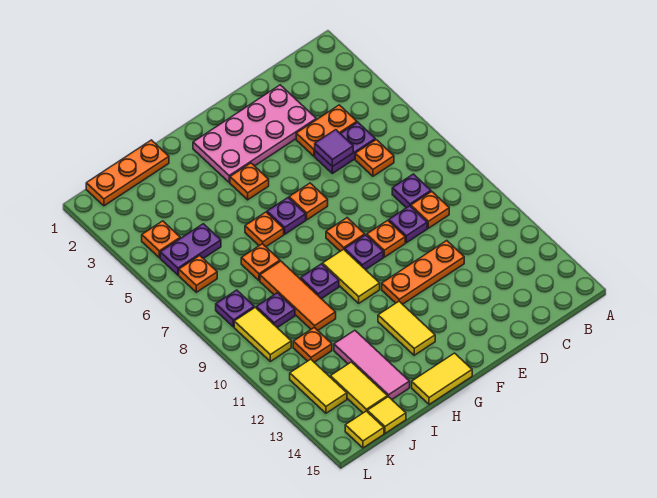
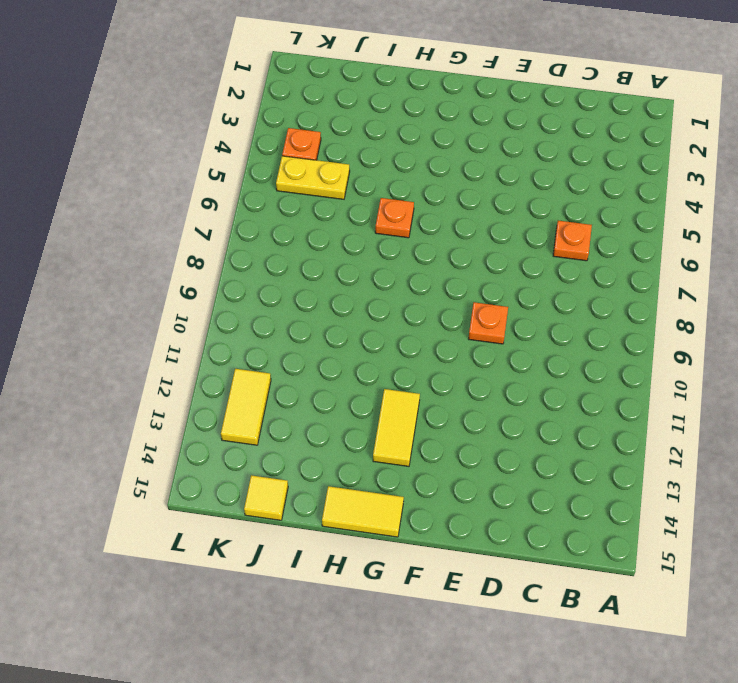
yellow plate J5:K5 level 1 -> purple plate J5:K5 level 1
none -> orange plate C4:D4 level 1
none -> purple plate C5:D5 level 1
none -> purple plate C8 level 1
none -> orange plate C9 level 1

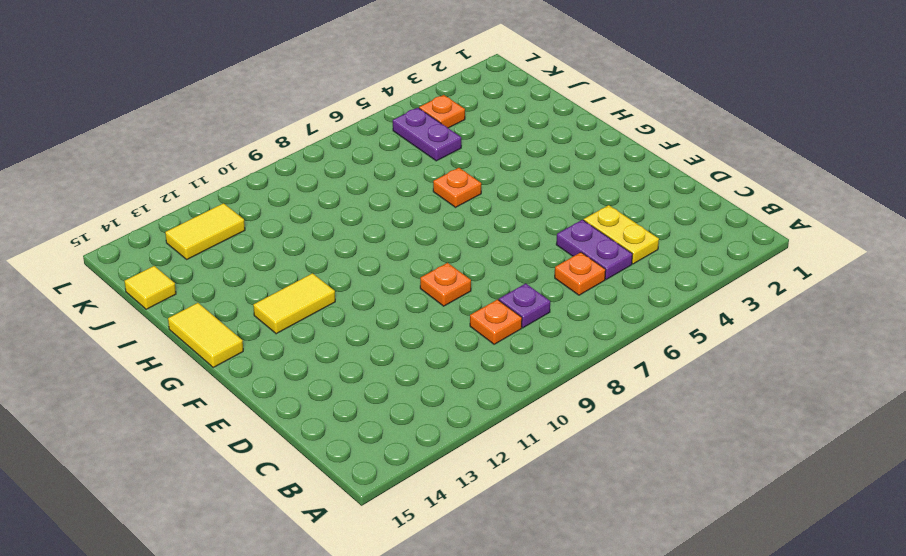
yellow plate C4:D4 level 1 -> orange plate C4:D4 level 1
none -> pink plate D2:G3 level 1
none -> purple plate D9 level 1
none -> orange plate D11:F11 level 1
none -> orange plate F6 level 1

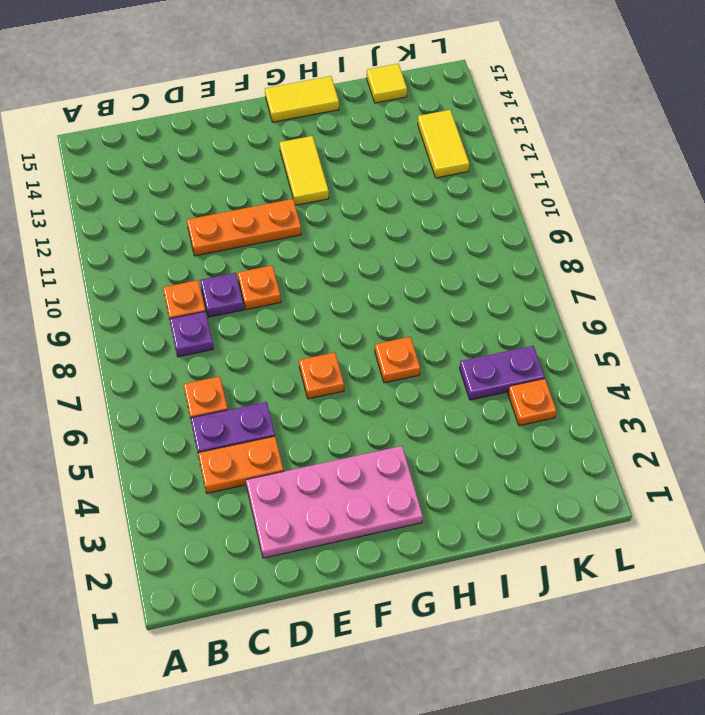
none -> orange plate F8 level 1
none -> purple plate F9 level 1
none -> orange plate G4 level 1
none -> purple plate G6 level 1

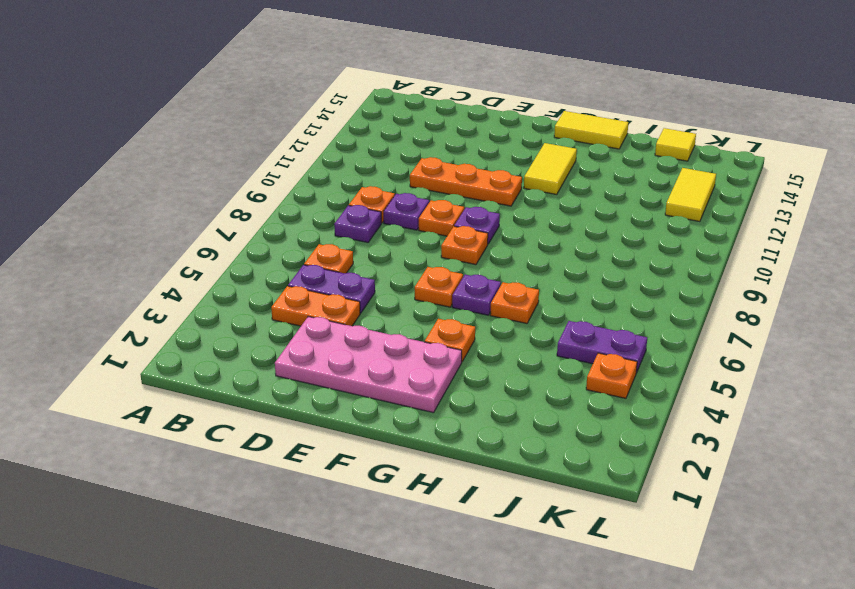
none -> yellow tile G9:G10 level 1
none -> purple plate H9 level 1
none -> orange plate I1:K1 level 1
none -> orange plate I7 level 1

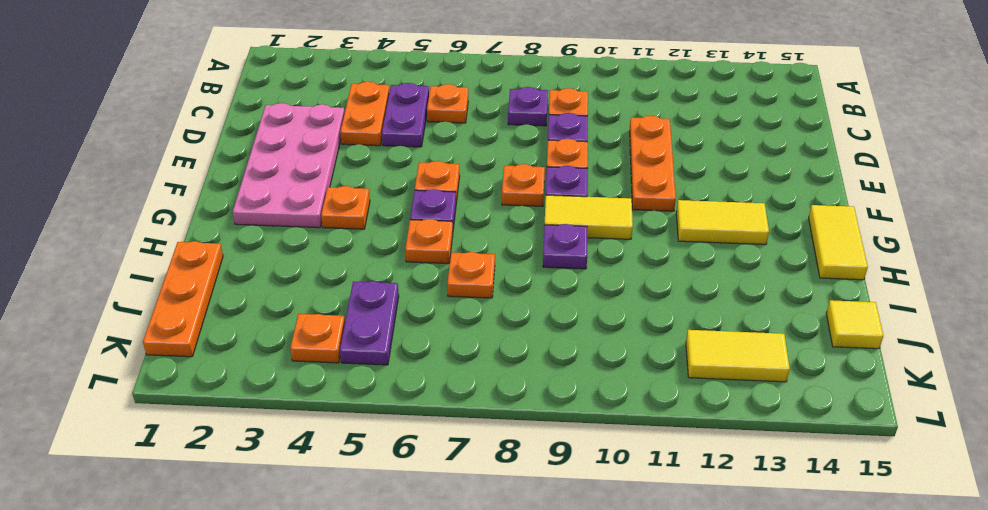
none -> orange tile I8:I10 level 1
none -> pink tile I12:I14 level 1
none -> purple plate J9 level 1
none -> orange plate J11 level 1

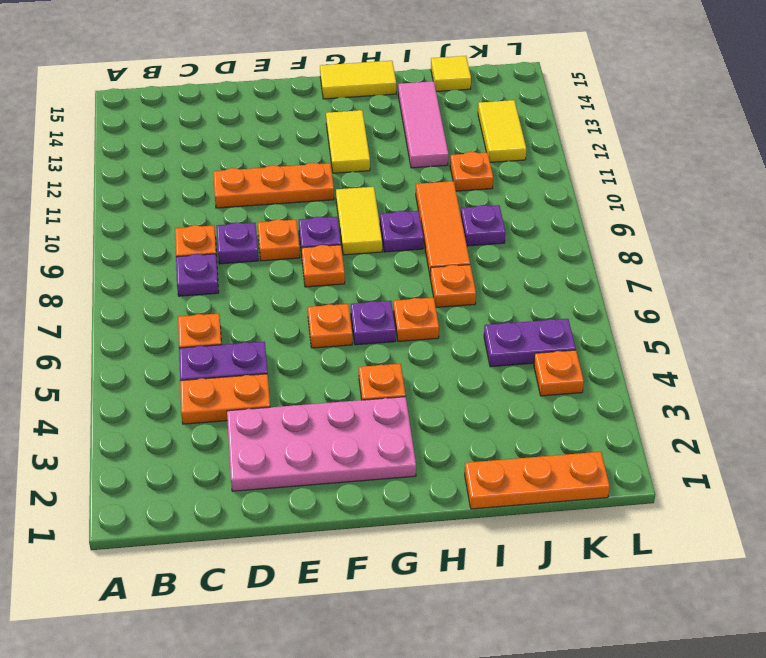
none -> yellow tile J13:J14 level 1
none -> orange plate K6 level 1
none -> purple plate K8 level 1
none -> yellow tile K9:K10 level 1

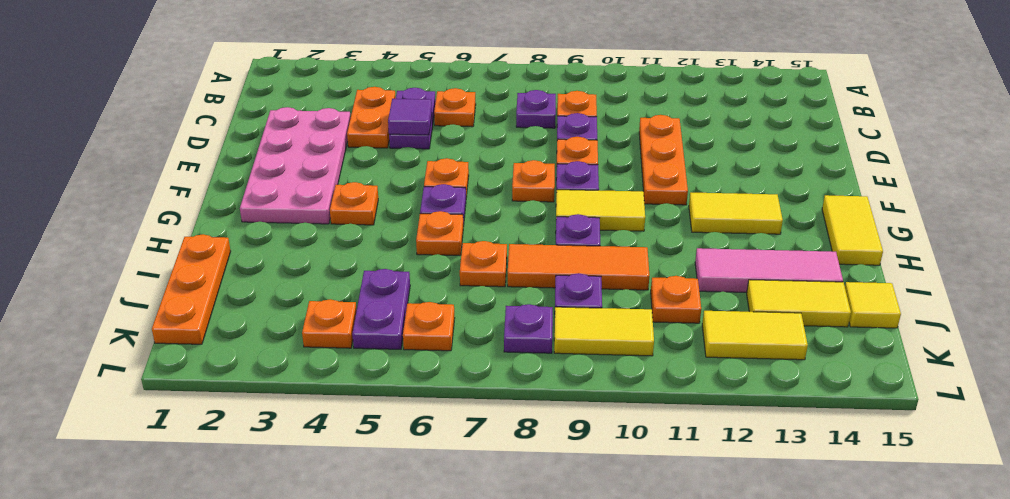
none -> yellow tile K15 level 1

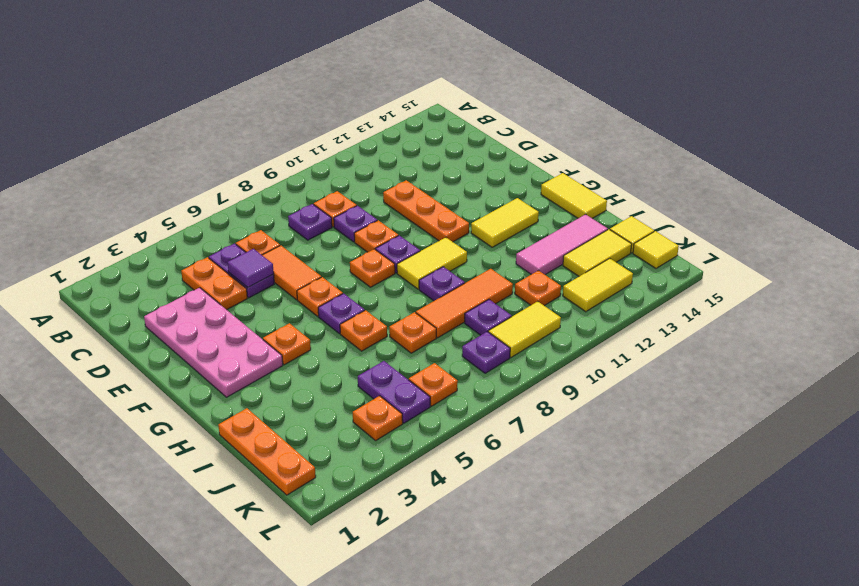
orange tile D6:E6 level 1 -> none

